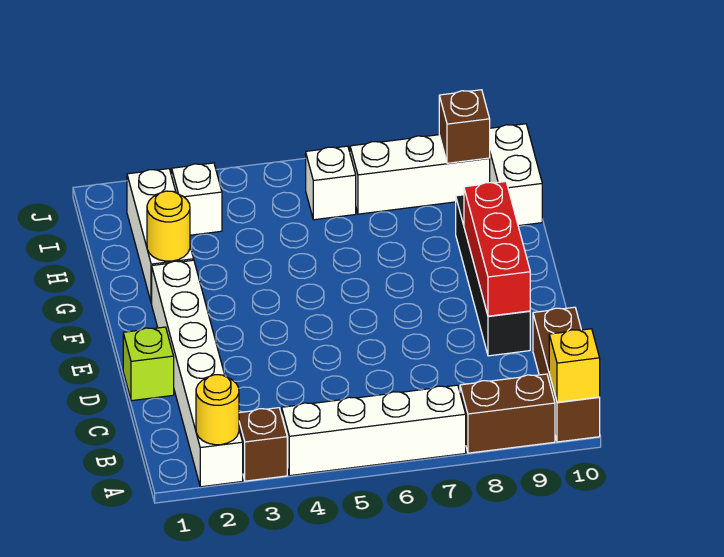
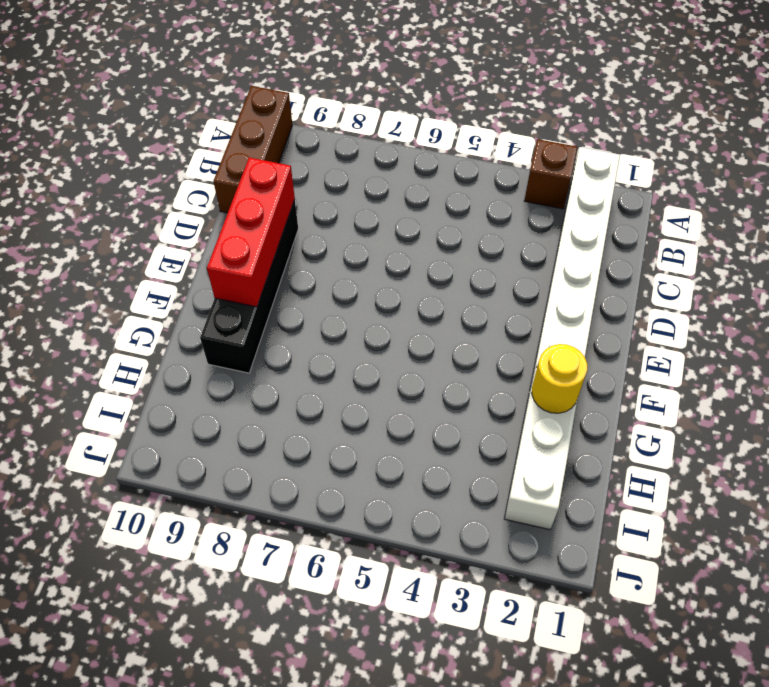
none -> white brick A4:A7 level 1
none -> brown brick A8:A9 level 1
none -> lime brick D1 level 1

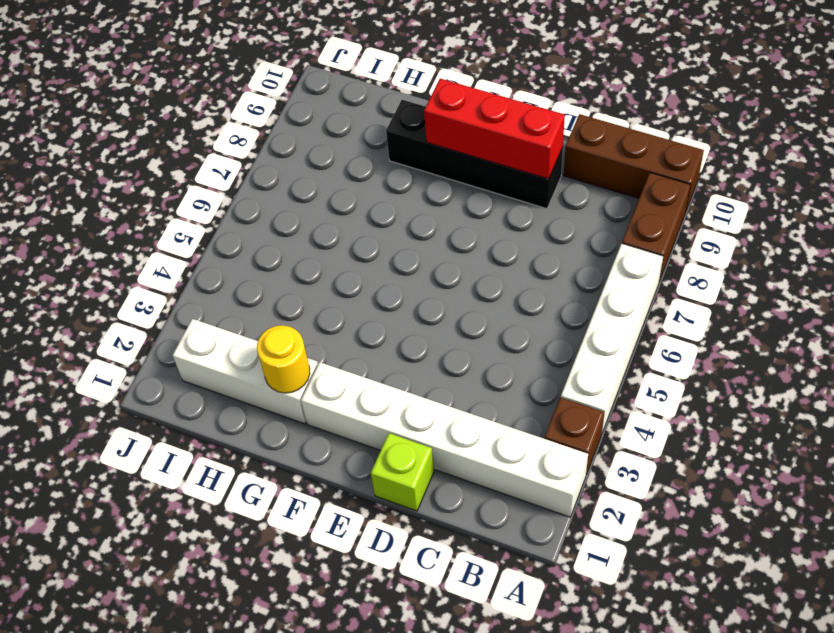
none -> white brick H10:I10 level 1
none -> white brick I3 level 1
none -> white brick I6 level 1

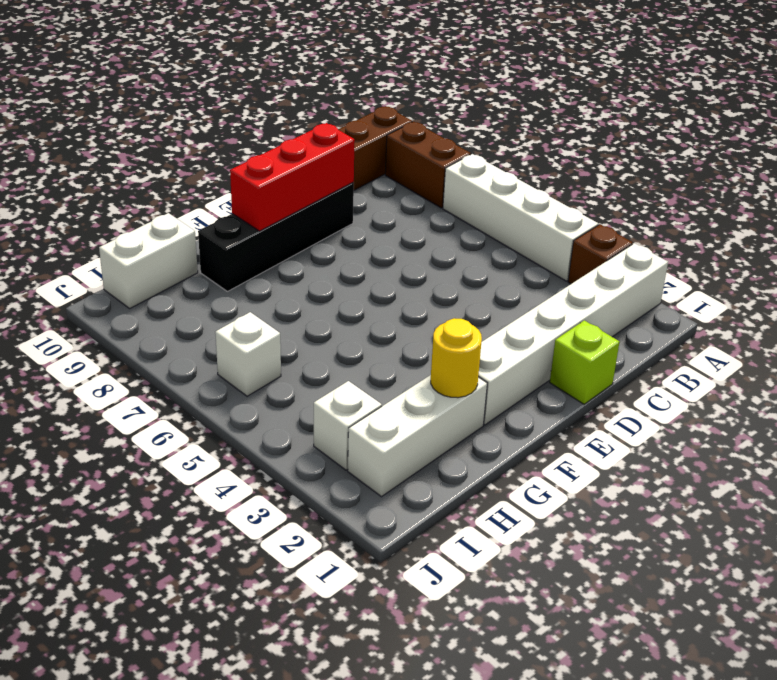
none -> white brick I7:I9 level 1
none -> yellow round brick A2 level 2
none -> yellow brick A10 level 2

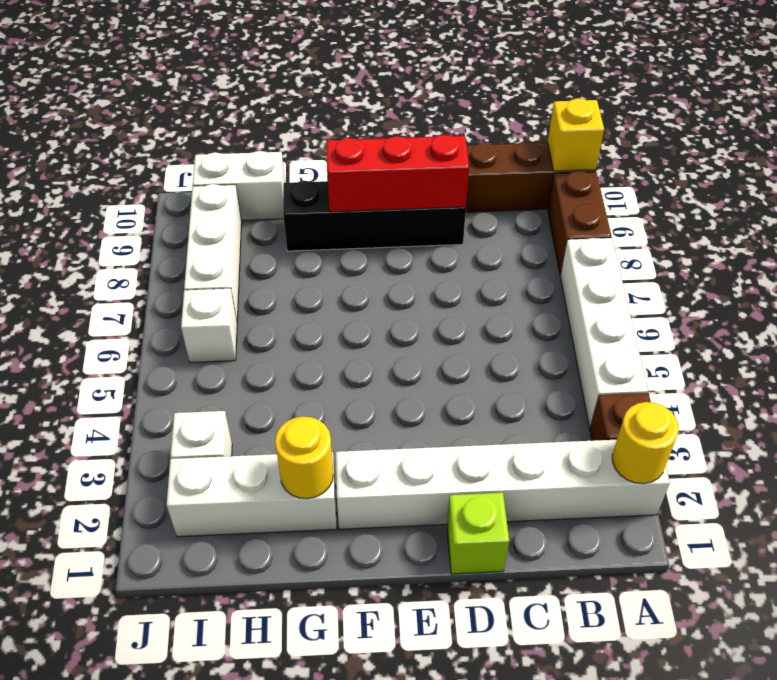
none -> brown brick I9 level 2

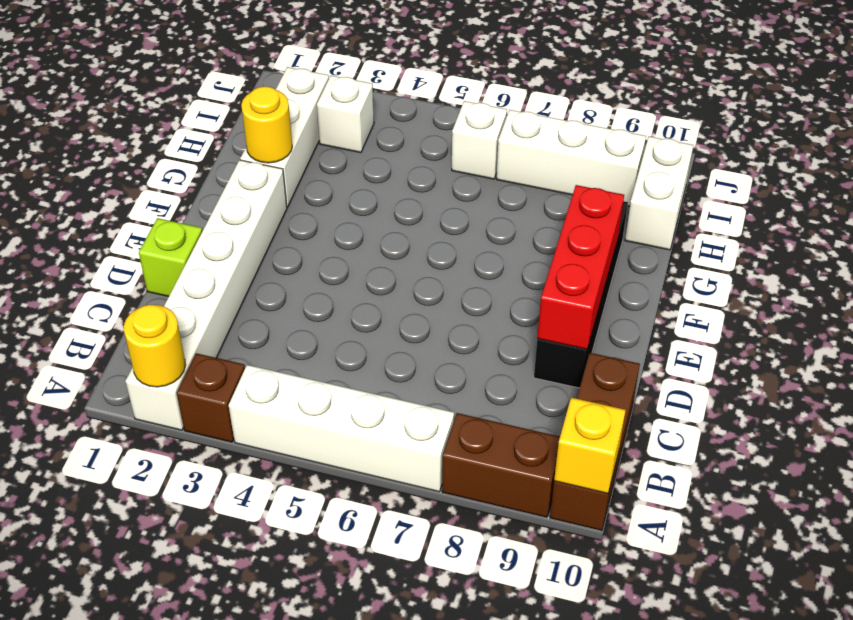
none -> brown brick I9 level 2

